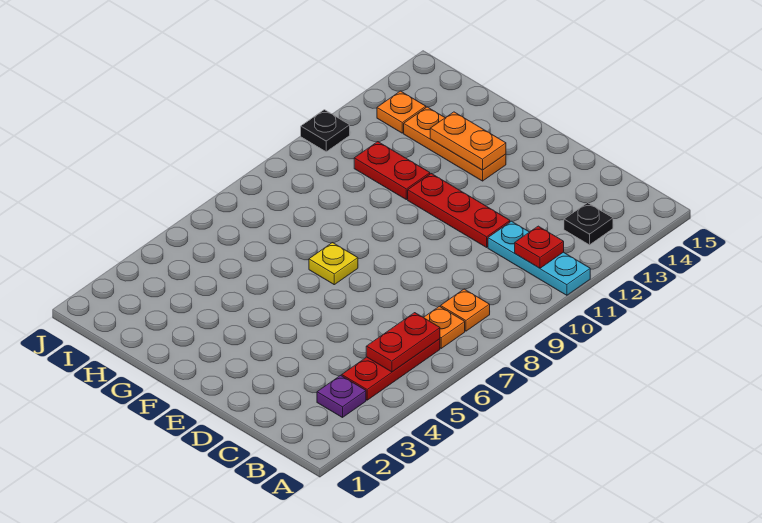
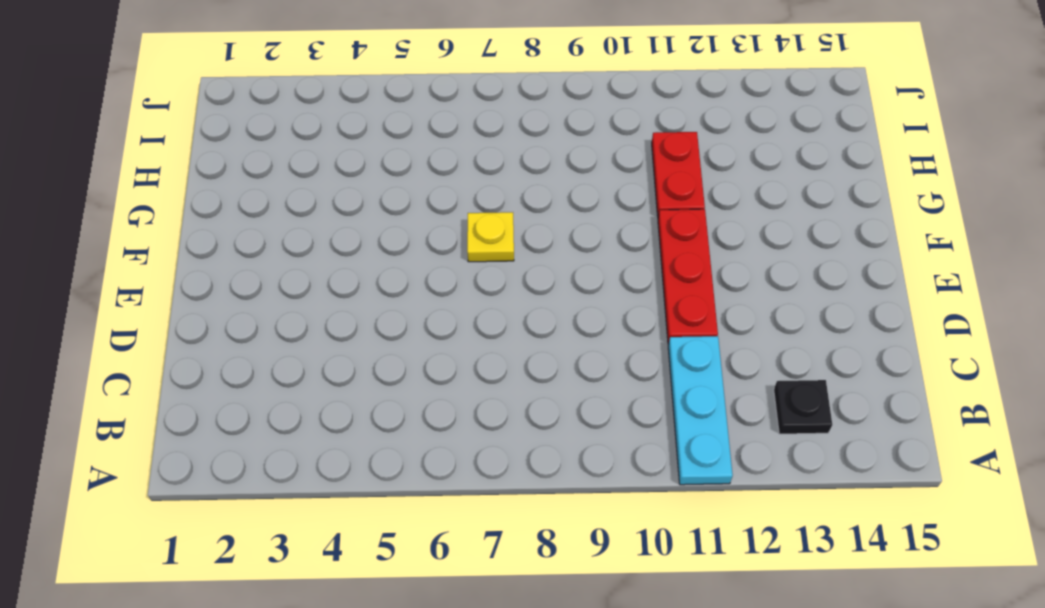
none -> purple plate B3 level 1
none -> red plate B4:B6 level 1
none -> orange plate B7 level 1

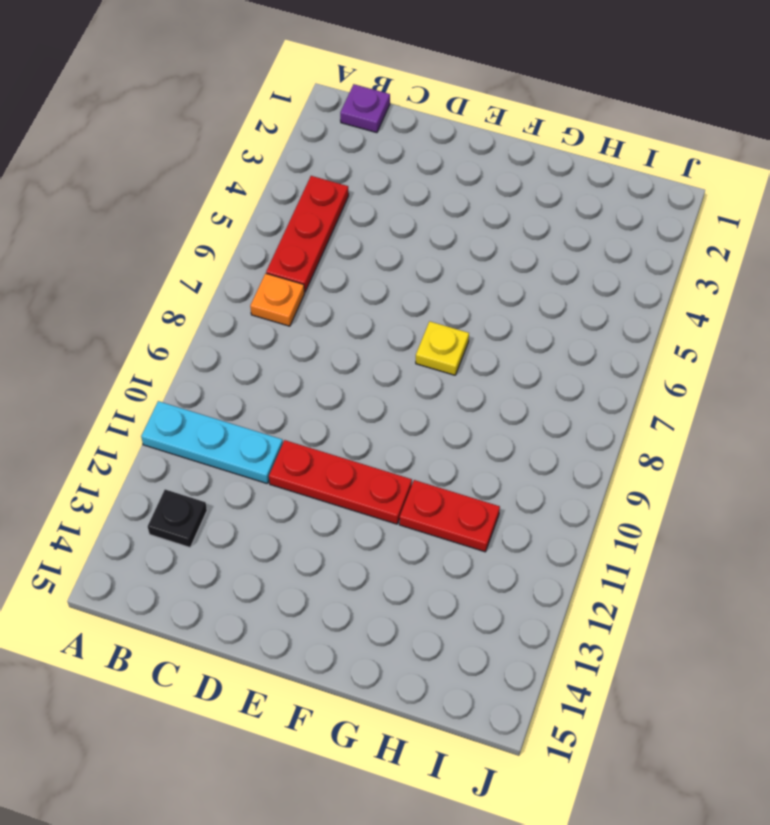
purple plate B1 level 1 -> purple plate B3 level 1
none -> orange plate B8 level 1
none -> orange plate F13:H13 level 1
none -> orange plate I13 level 1

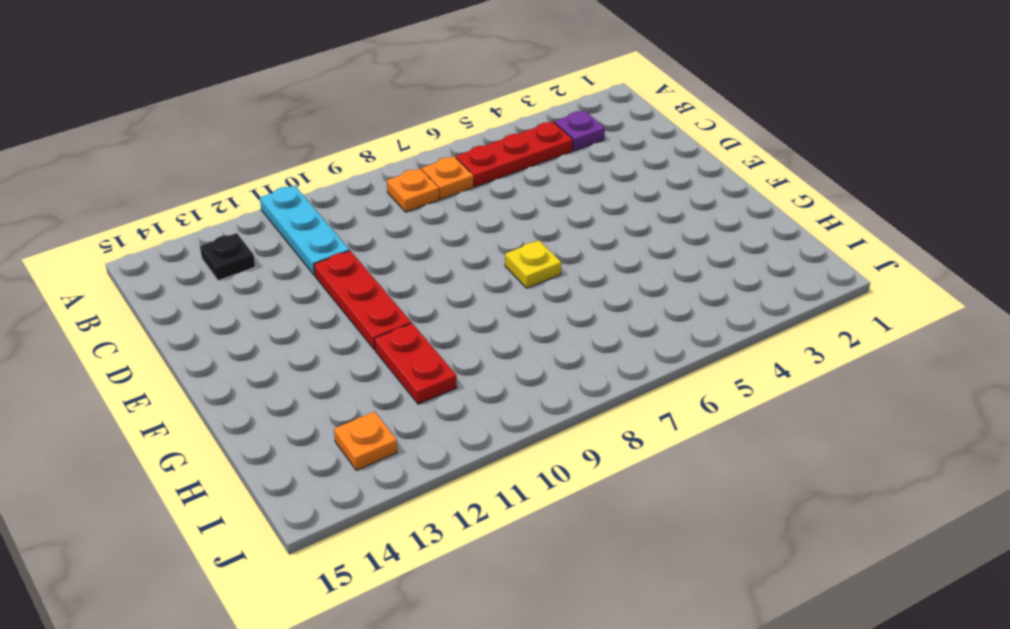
none -> orange plate F13:H13 level 1
none -> black plate J11 level 1
none -> red plate B5:B6 level 2

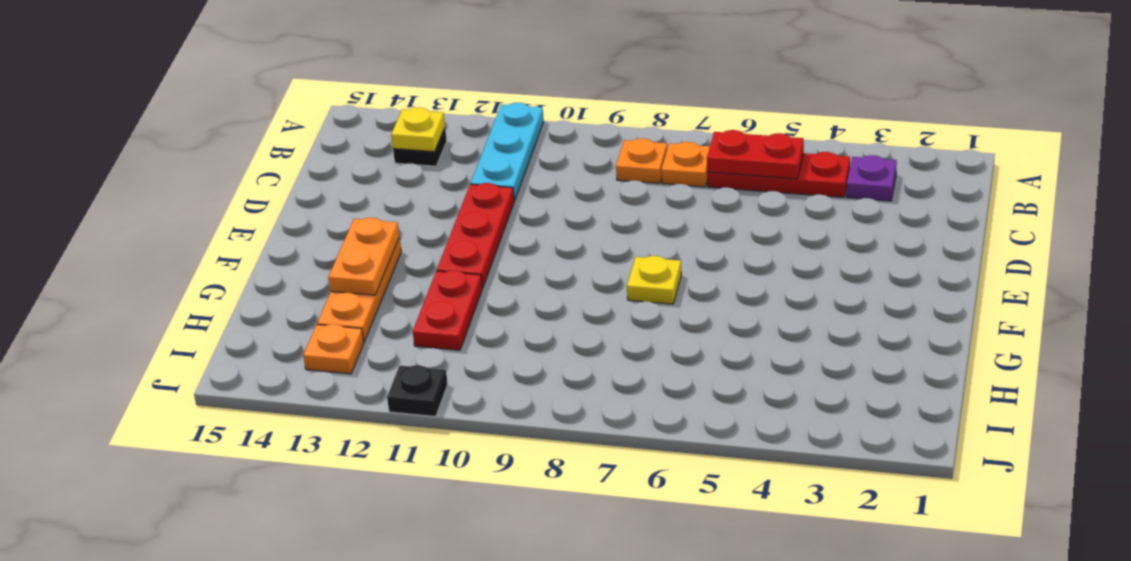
yellow plate B13 level 2 -> none
none -> red plate B11 level 2

